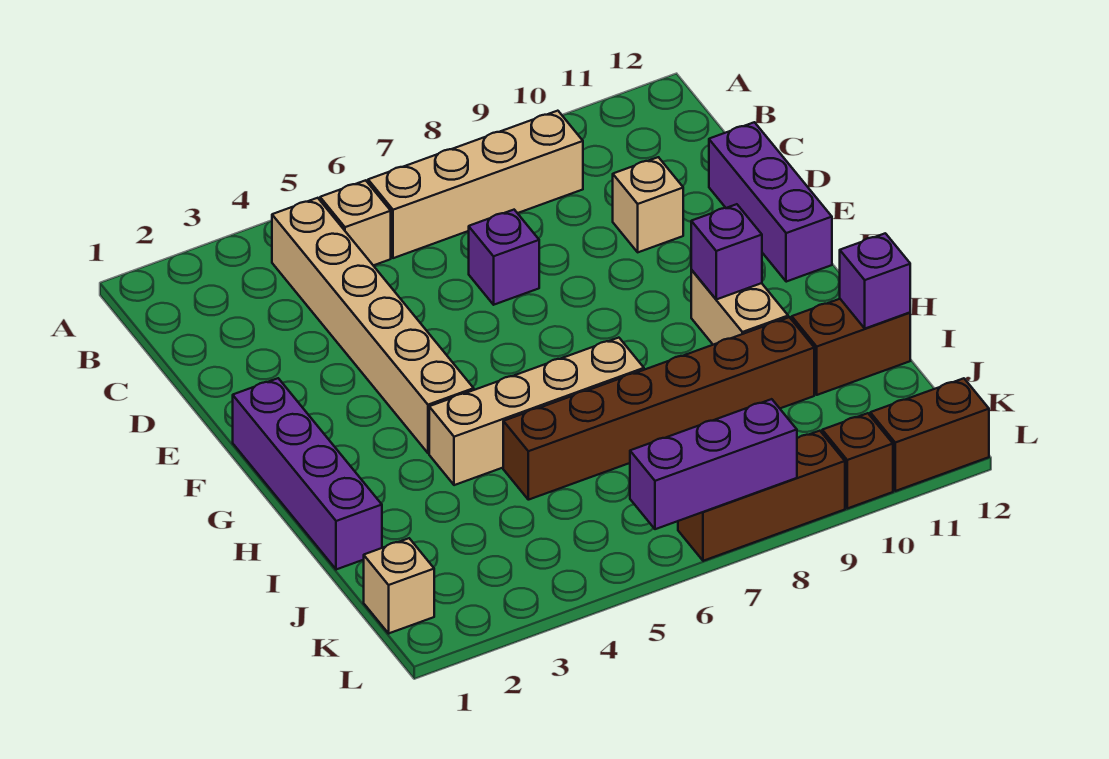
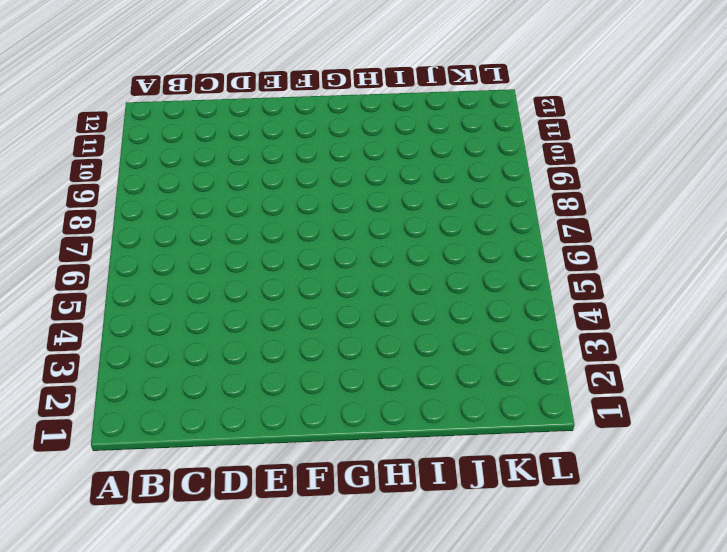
none -> tan brick B4:G4 level 1
none -> tan brick B5 level 1
none -> tan brick B6:B9 level 1

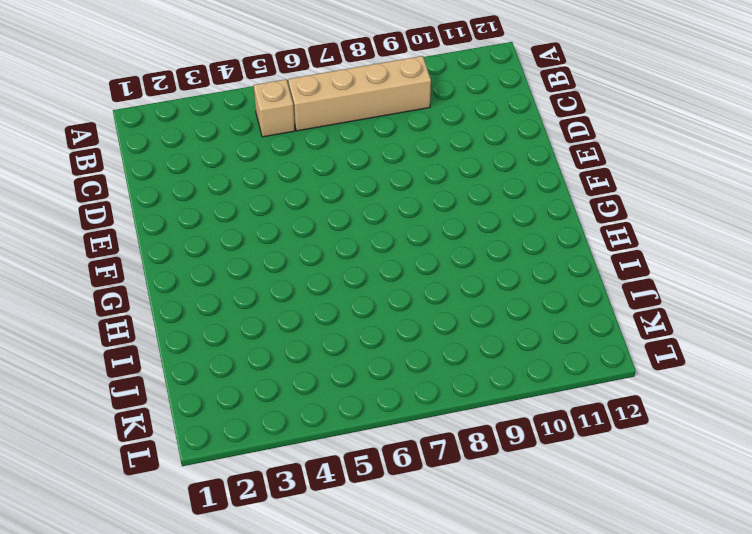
none -> tan brick B4:G4 level 1
none -> purple brick D7 level 1
none -> tan brick D10 level 1

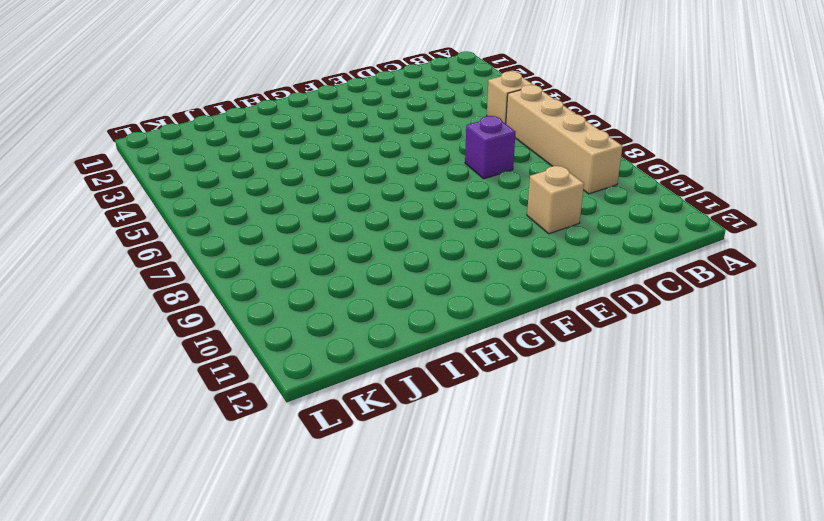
none -> tan brick B4:G4 level 1
none -> purple brick D12:F12 level 1
none -> purple brick F1:I1 level 1

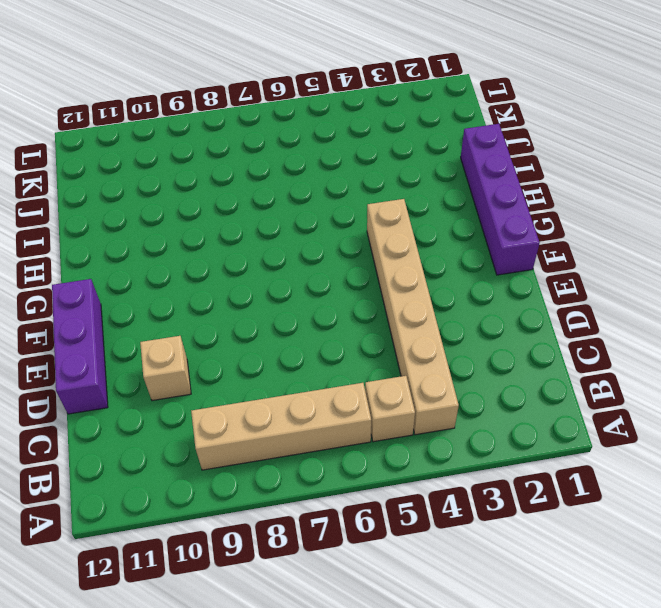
none -> purple brick D7 level 1
none -> tan brick G10:H10 level 1
none -> tan brick H4:H7 level 1

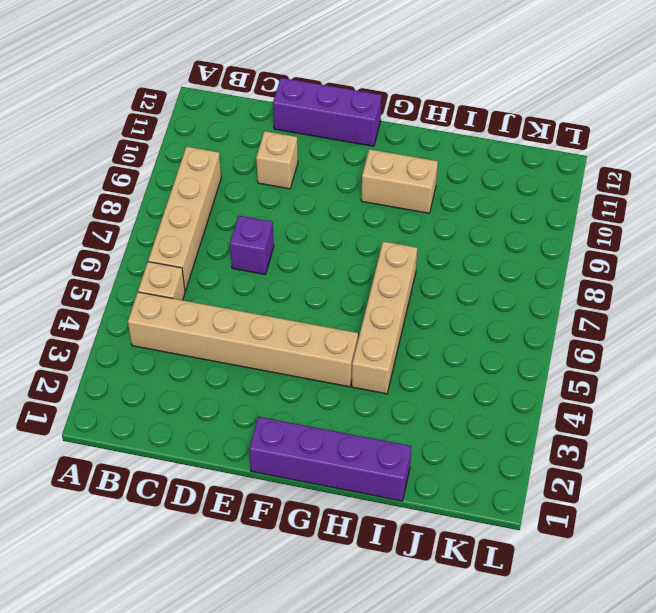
none -> brown brick I5:I10 level 1
none -> brown brick I11:I12 level 1
none -> tan brick K1 level 1

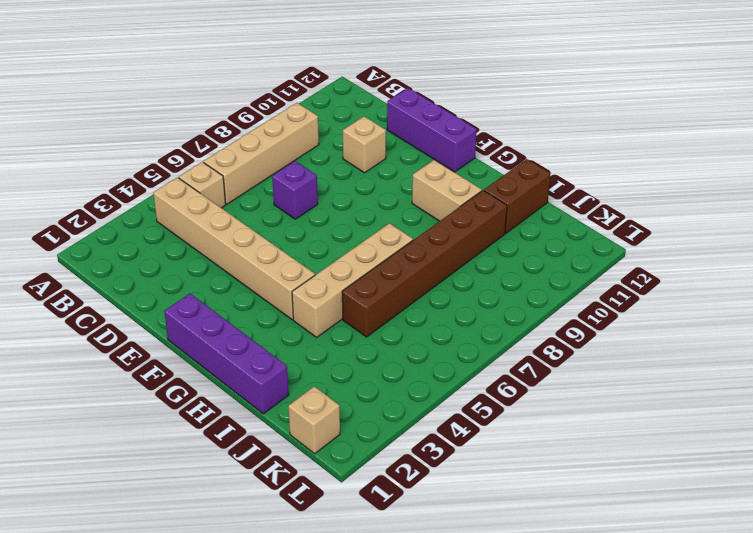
none -> brown brick L7:L9 level 1
none -> brown brick L10 level 1
none -> brown brick L11:L12 level 1

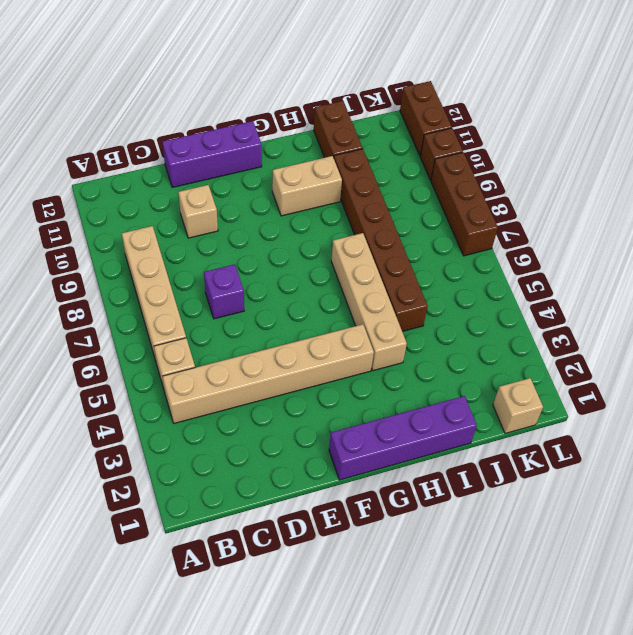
none -> purple brick G10 level 2
none -> purple brick I12 level 2
none -> purple brick L6:L8 level 2

